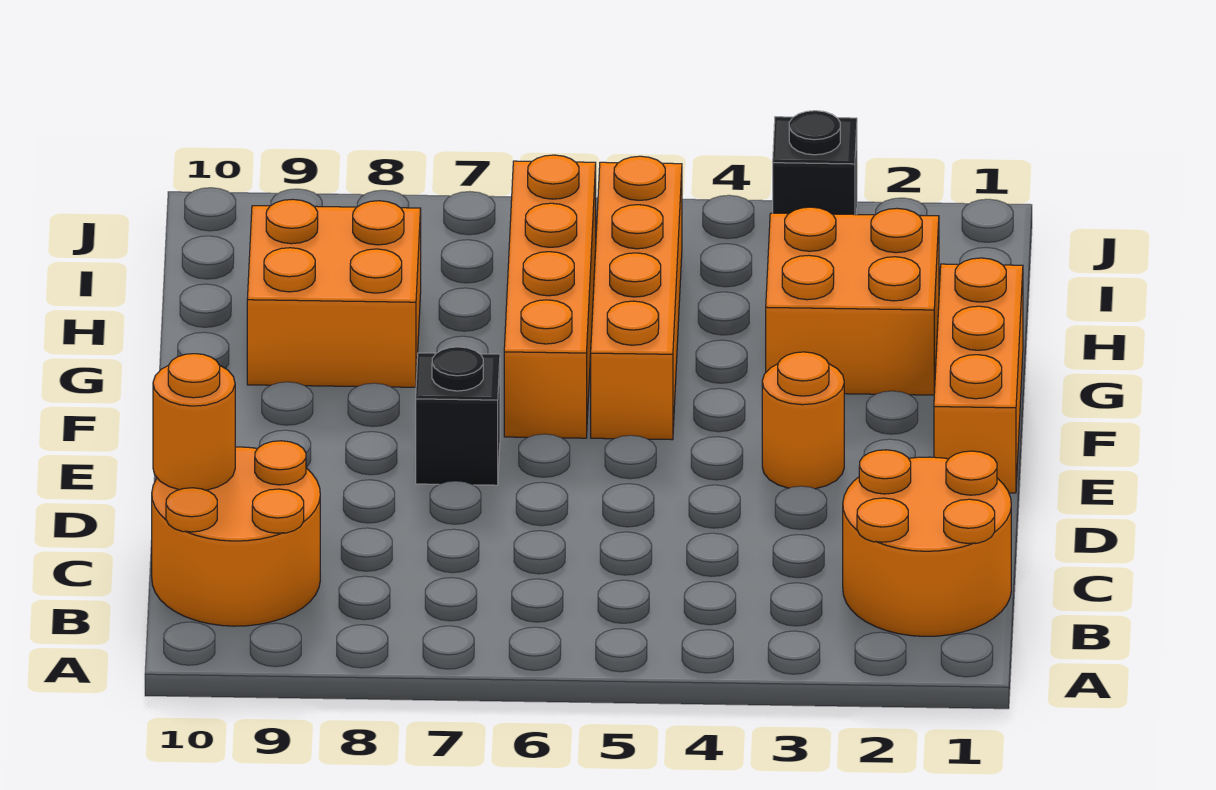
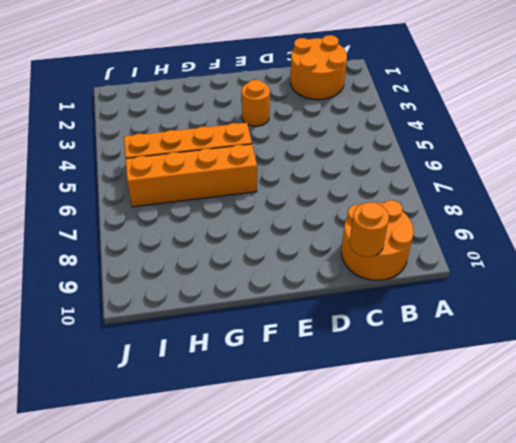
none -> orange brick E1:G1 level 1
none -> black brick E7 level 1

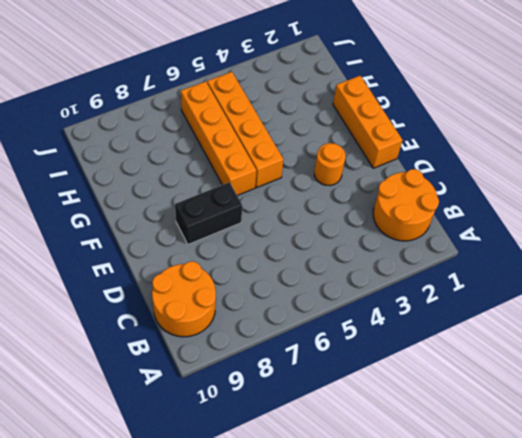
black brick E7:E8 level 1 -> black brick E7 level 1
none -> orange brick G2:H3 level 1
none -> orange brick G8:H9 level 1

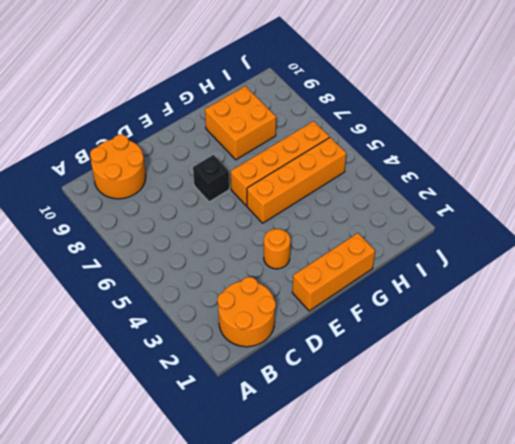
none -> orange brick G2:H3 level 1
none -> black brick J3 level 1

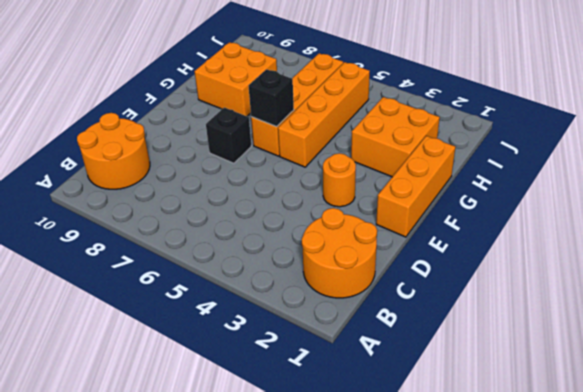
black brick F6 level 2 -> black brick J3 level 1
none -> orange round brick C10 level 2

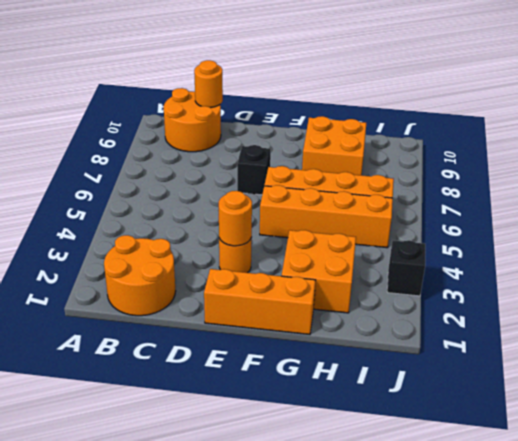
orange round brick E3 level 2 -> none

